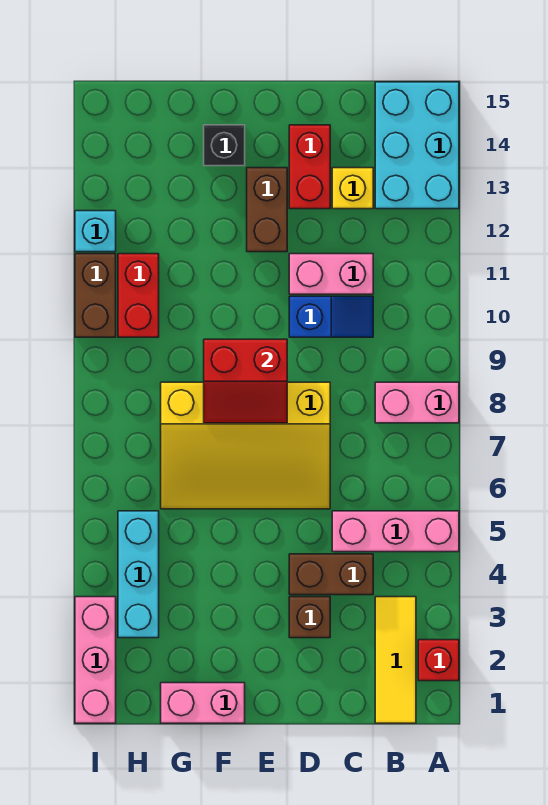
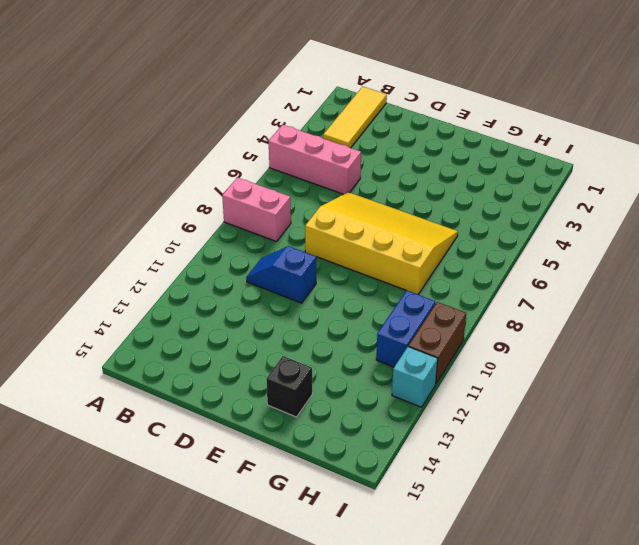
blue brick H10:H11 level 1 -> red brick H10:H11 level 1
none -> red brick A2 level 1
none -> cyan brick A13:B15 level 1
none -> brown brick C4:D4 level 1

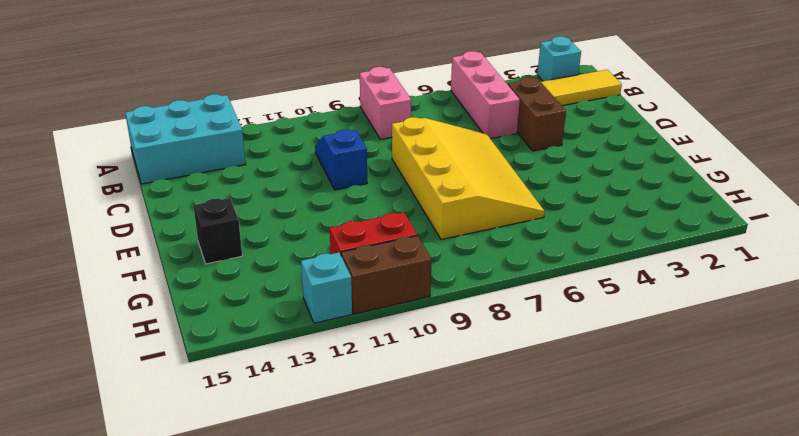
cyan brick A2 level 1 -> red brick A2 level 1
none -> pink brick C11:D11 level 1
none -> yellow brick C13 level 1
none -> brown brick D3 level 1

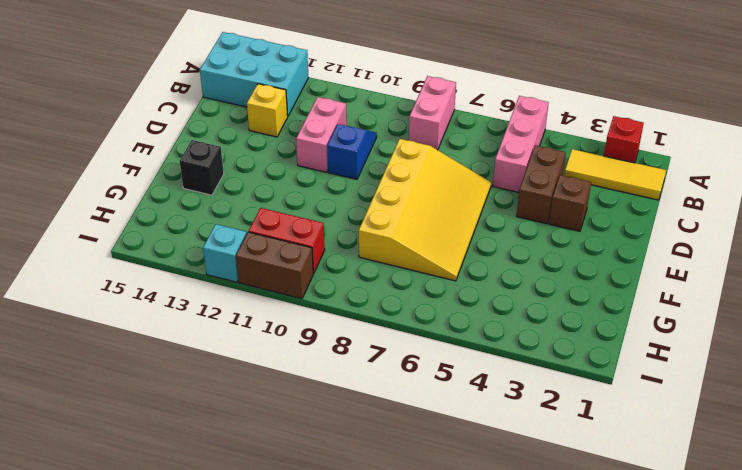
none -> red brick D13:D14 level 1
none -> brown brick E12:E13 level 1
none -> pink brick F1:G1 level 1

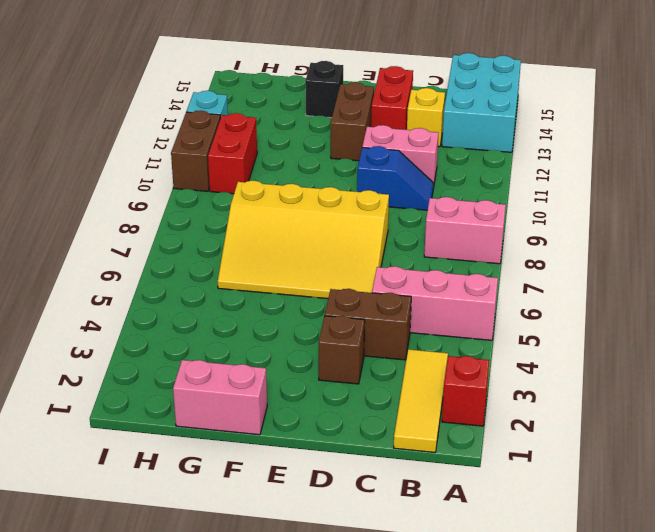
none -> cyan brick H3:H5 level 1
none -> pink brick I1:I3 level 1
none -> red slope E8:F9 level 2 top 9

